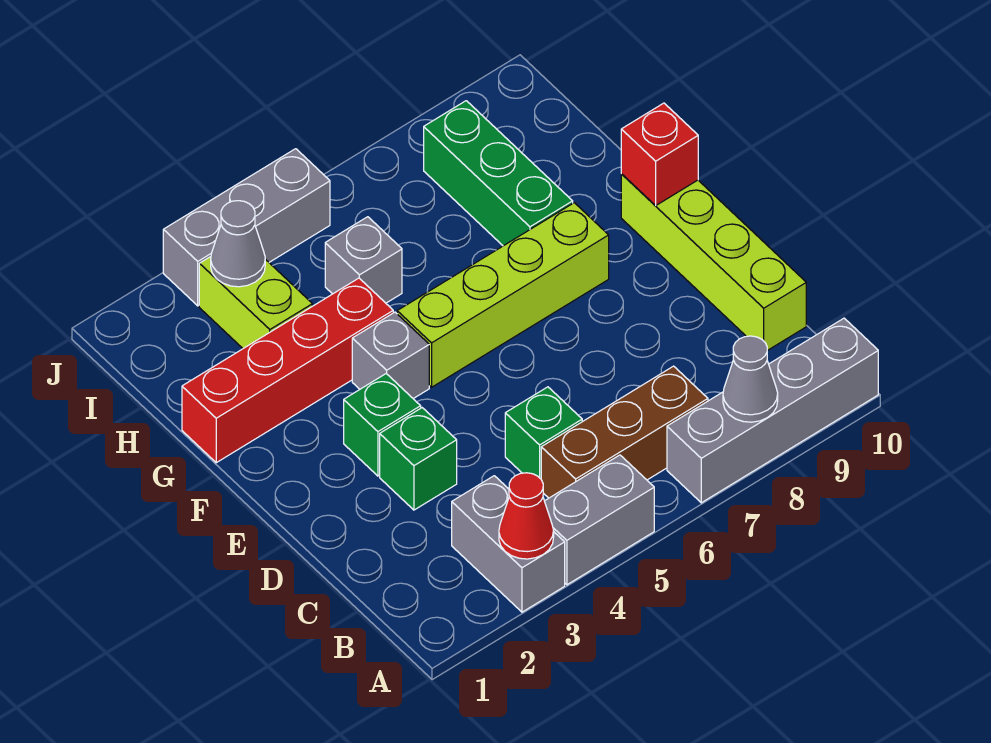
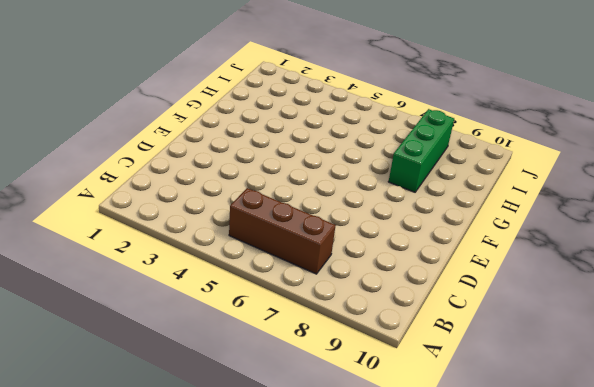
none -> grey brick A3:B3 level 1
none -> grey brick A4:A5 level 1
none -> grey brick A7:A10 level 1

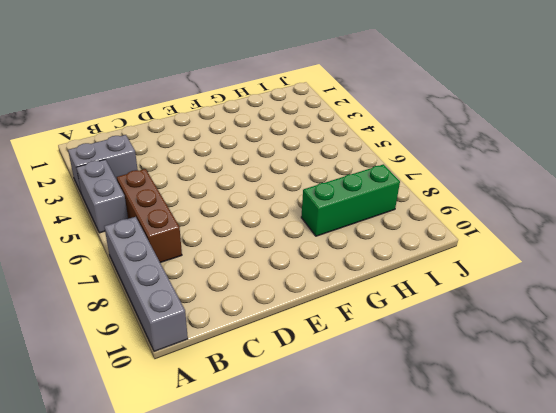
none -> green brick C5 level 1
none -> lime brick C10:F10 level 1
none -> green brick D3 level 1

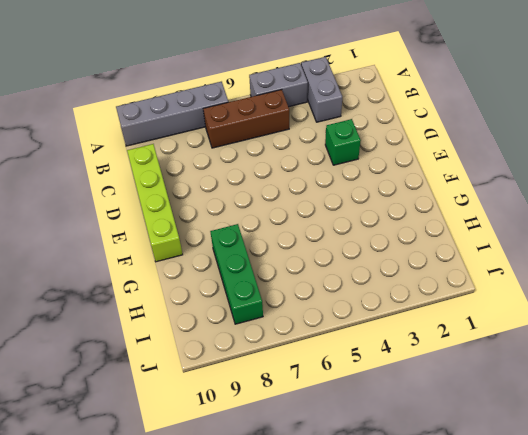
none -> green brick C5 level 1
none -> green brick E3 level 1
none -> grey brick F4 level 1

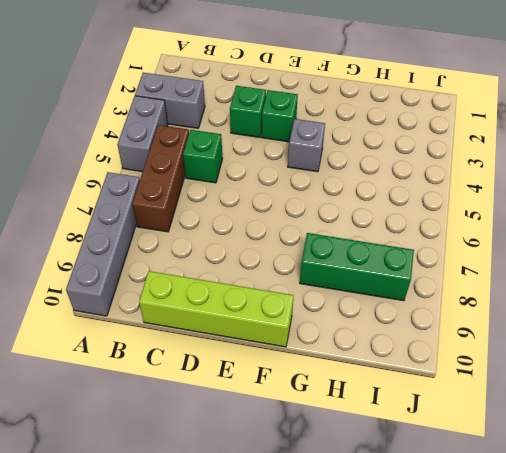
none -> lime brick F5:F8 level 1
none -> red brick G1:G4 level 1
none -> lime brick H3:I3 level 1

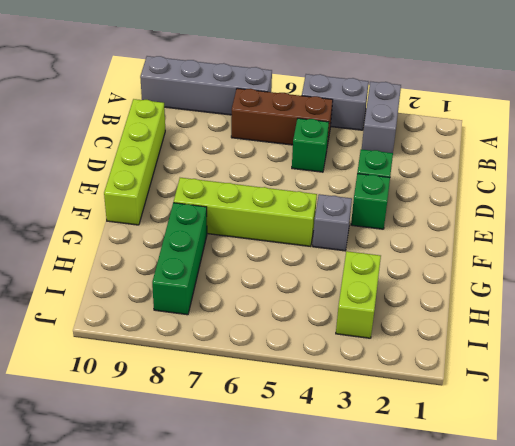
none -> red brick G1:G4 level 1
none -> grey brick H5 level 1
none -> grey brick J3:J5 level 1

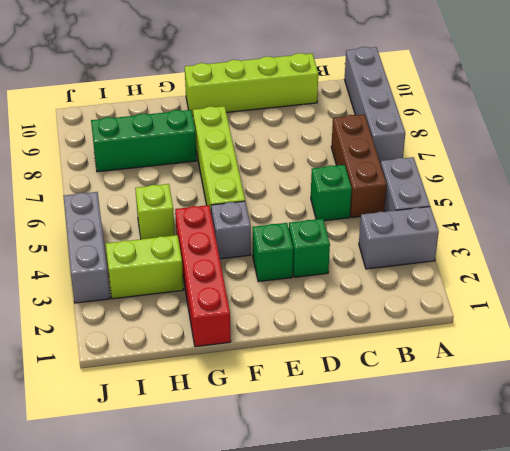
lime brick H5 level 1 -> grey brick H5 level 1
none -> red cone A3 level 2
none -> grey cone A8 level 2
none -> red brick F10 level 2

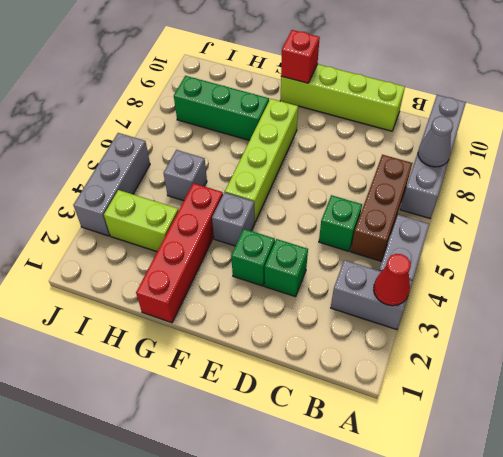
none -> grey cone I3 level 2

